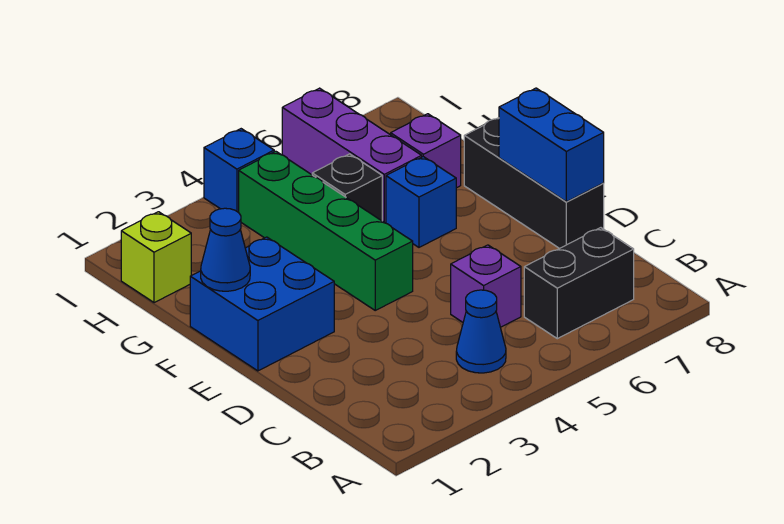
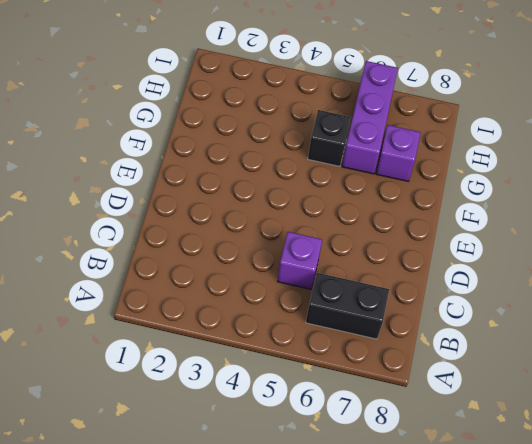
none -> blue cone B4 level 1
none -> black brick D8:F8 level 1
none -> blue brick E1:F2 level 1

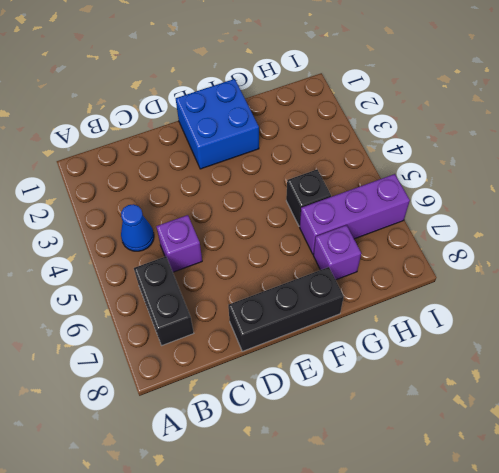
none -> green brick E4:H4 level 1
none -> blue brick F6 level 1
none -> lime brick H1 level 1

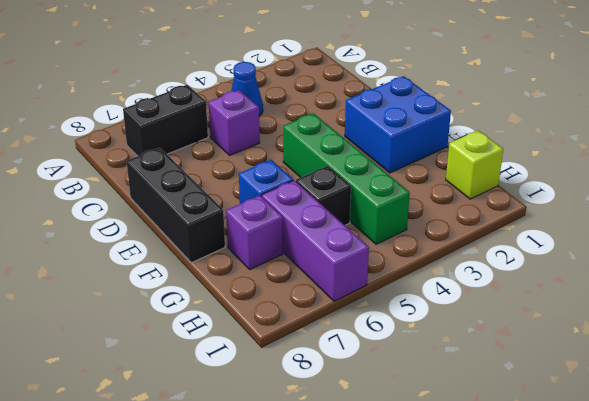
none -> blue brick I4 level 1
none -> blue brick D8:E8 level 2
none -> blue cone F1 level 2

